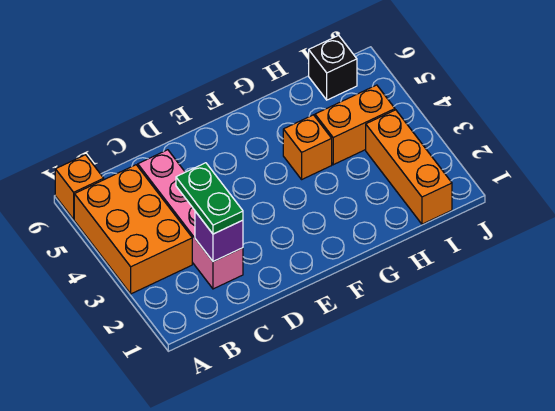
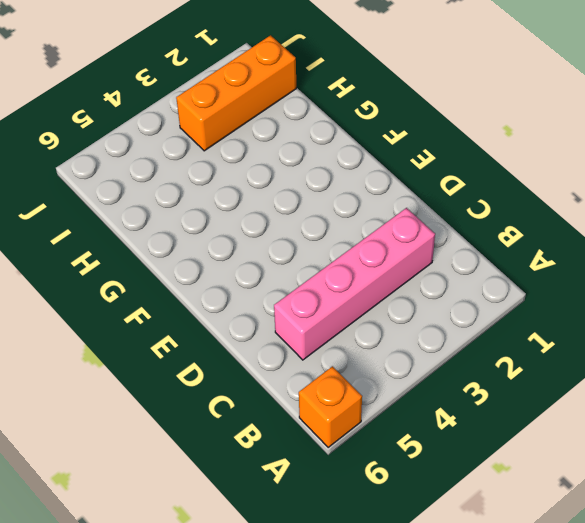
none -> orange brick A3:B5 level 1
none -> orange brick G4 level 1

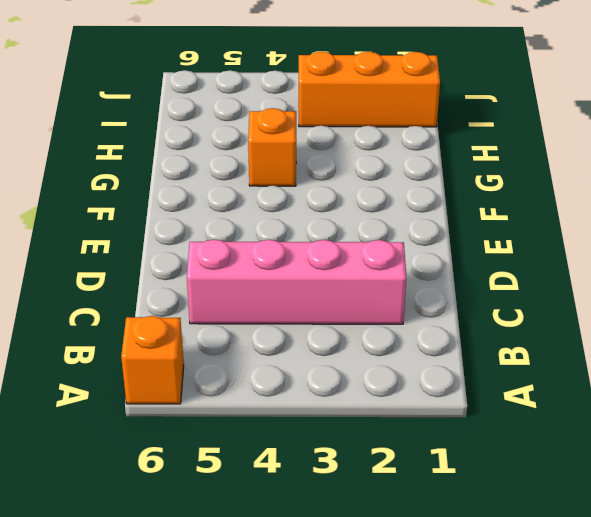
none -> orange brick A3:B5 level 1
none -> orange brick H4:I4 level 1

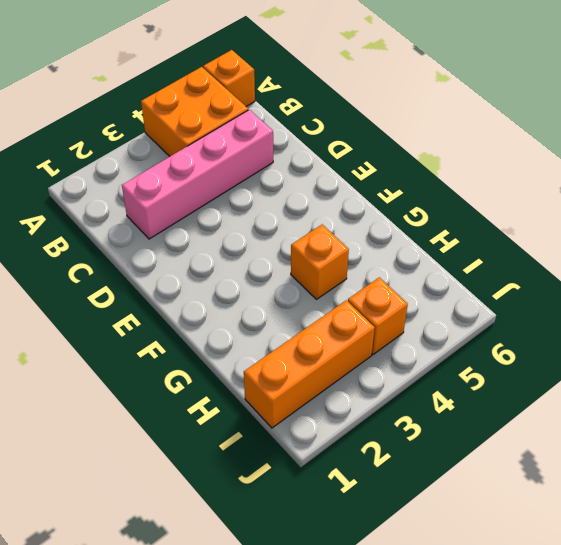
orange brick A4:B5 level 1 -> orange brick A3:B5 level 1
orange brick I4 level 1 -> orange brick H4:I4 level 1
none -> black brick I6 level 1
none -> purple brick C2 level 2

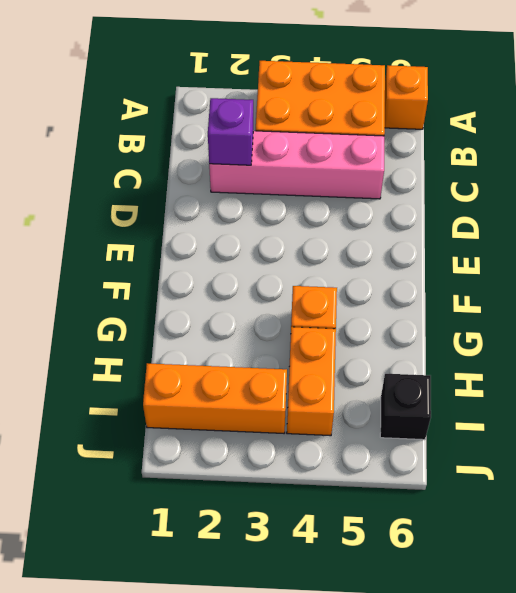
none -> green plate C2:C3 level 3

